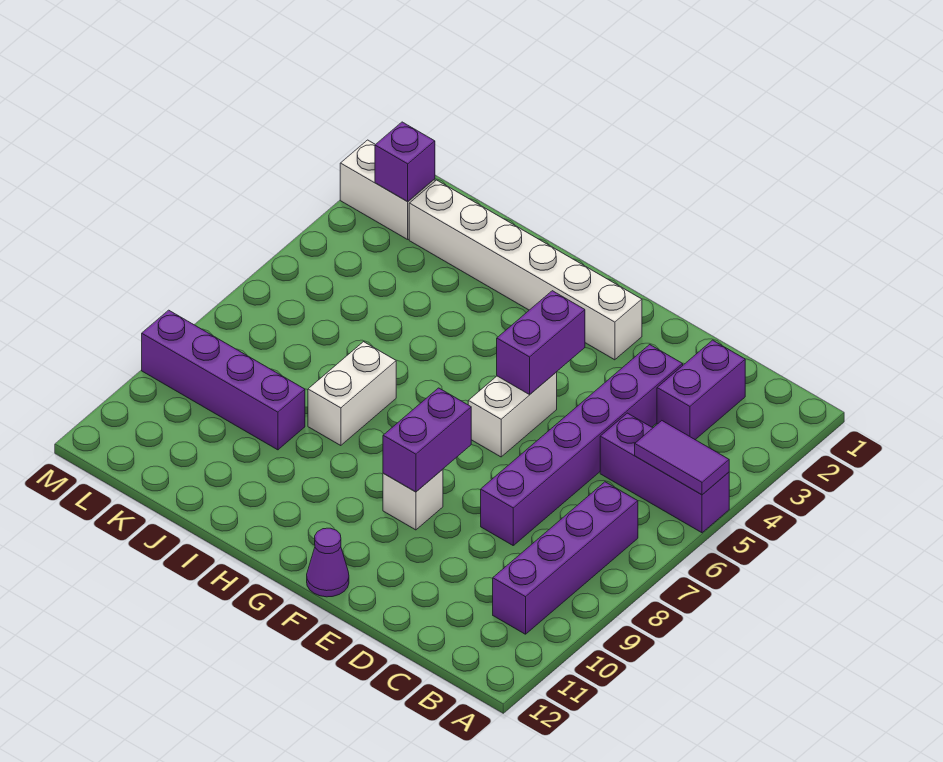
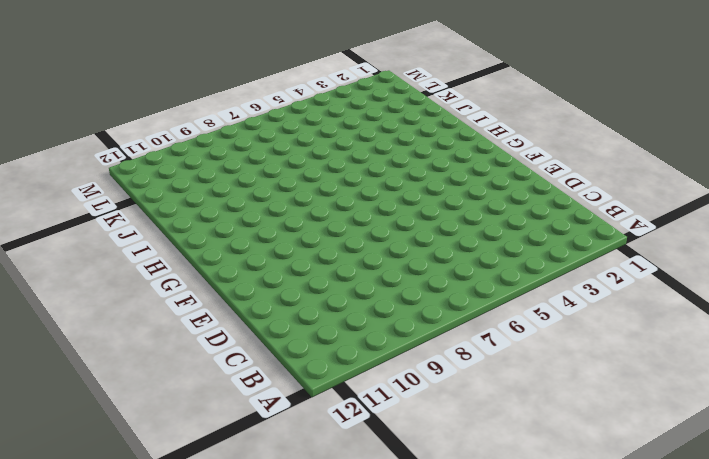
none -> purple brick A5:C5 level 1
none -> purple brick B7:B10 level 1
none -> purple brick C2:C3 level 1

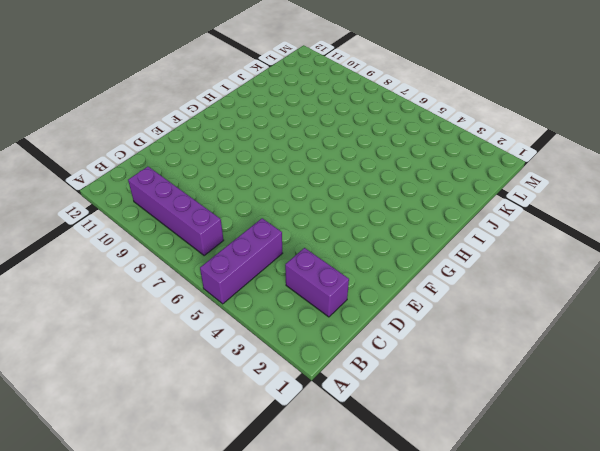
none -> purple brick D3:D8 level 1
none -> white brick F2:K2 level 1
none -> white brick F5:F6 level 1

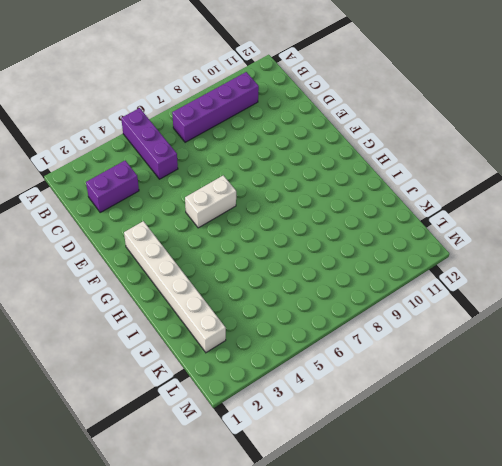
none -> purple brick D3:D8 level 1
none -> white brick F9 level 1
none -> purple cone F12 level 1

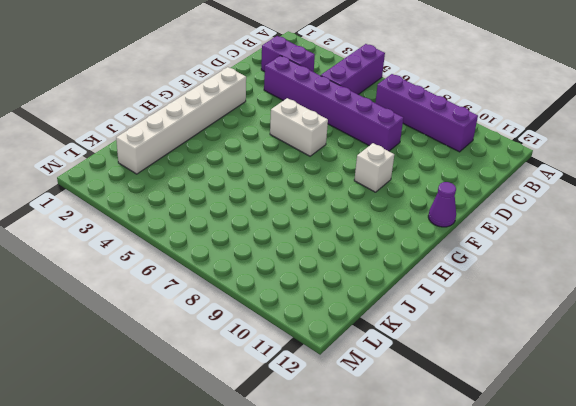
none -> white brick I7:I8 level 1
none -> purple brick J9:M9 level 1
none -> white brick L2:M2 level 1

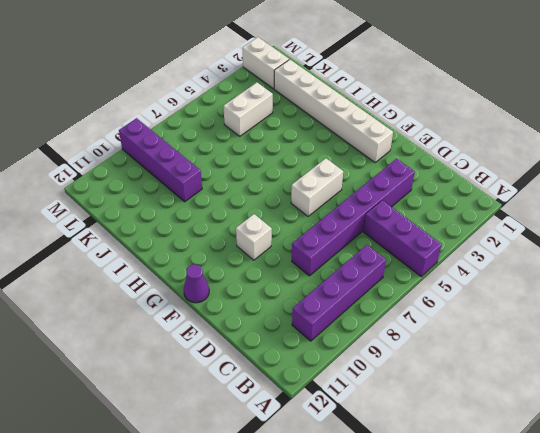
white brick K4:K5 level 1 -> white brick I7:I8 level 1
none -> purple brick C2:C3 level 1
none -> purple tile A5:B5 level 2
none -> purple brick F4:F5 level 2

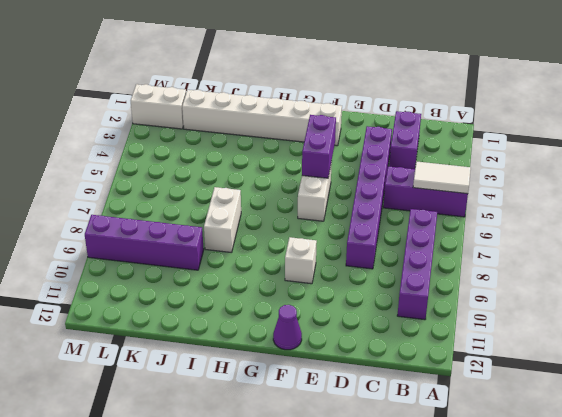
white tile A5:B5 level 2 -> purple tile A5:B5 level 2
none -> purple brick F8:F9 level 2
none -> purple brick L2 level 2

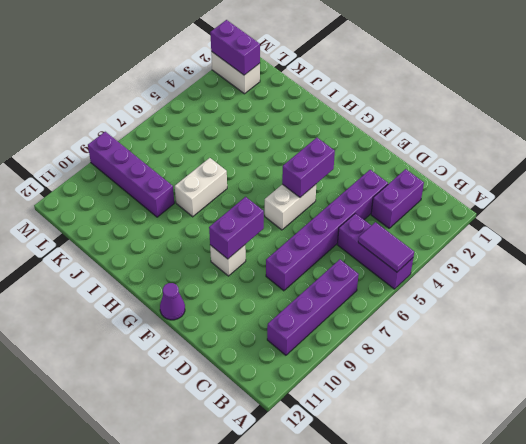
purple brick L2:M2 level 2 -> purple brick L2 level 2
none -> white brick F2:K2 level 1

